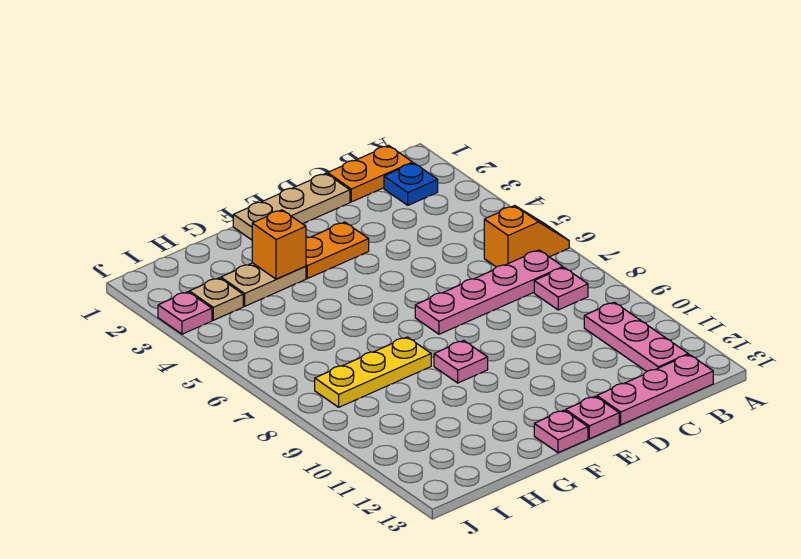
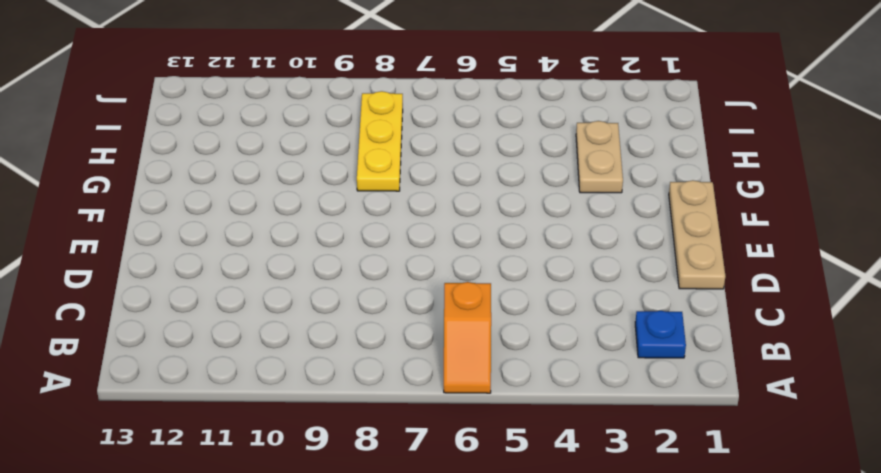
none -> orange plate B1:C1 level 1
none -> pink plate B7:E7 level 1
none -> pink plate B8 level 1

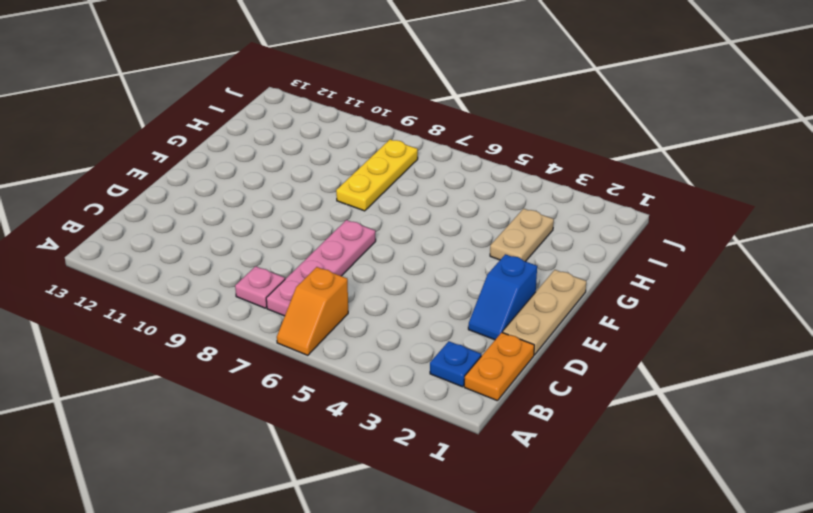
blue slope D2:E2 level 1 top E -> none
none -> pink plate B10:B12 level 1
none -> pink plate B13:D13 level 1
none -> orange plate E3:F3 level 1

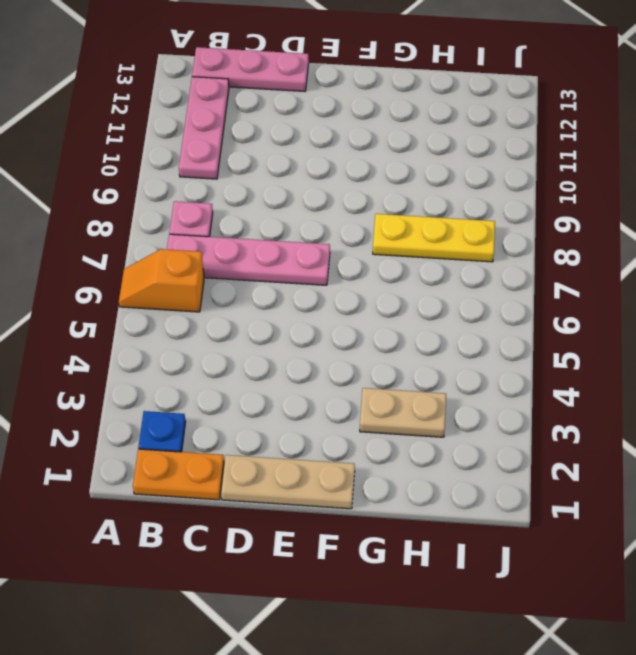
none -> orange plate E3:F3 level 1
none -> pink plate E13 level 1
none -> pink plate F9 level 1

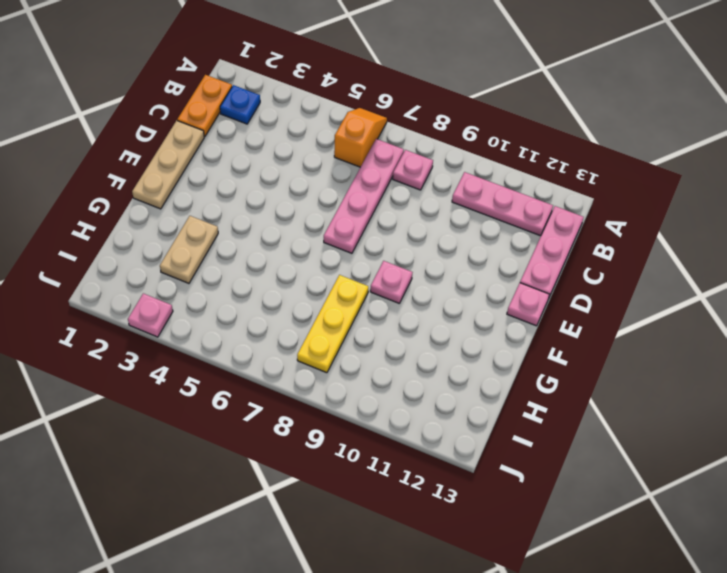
none -> orange plate E3:F3 level 1
none -> pink plate F13 level 1
none -> tan plate I3 level 1

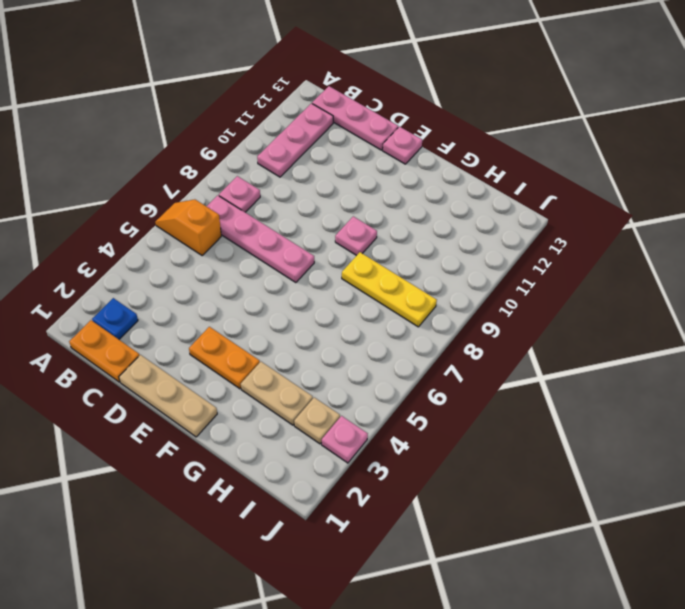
none -> pink plate F13 level 1
none -> orange brick G3 level 2

